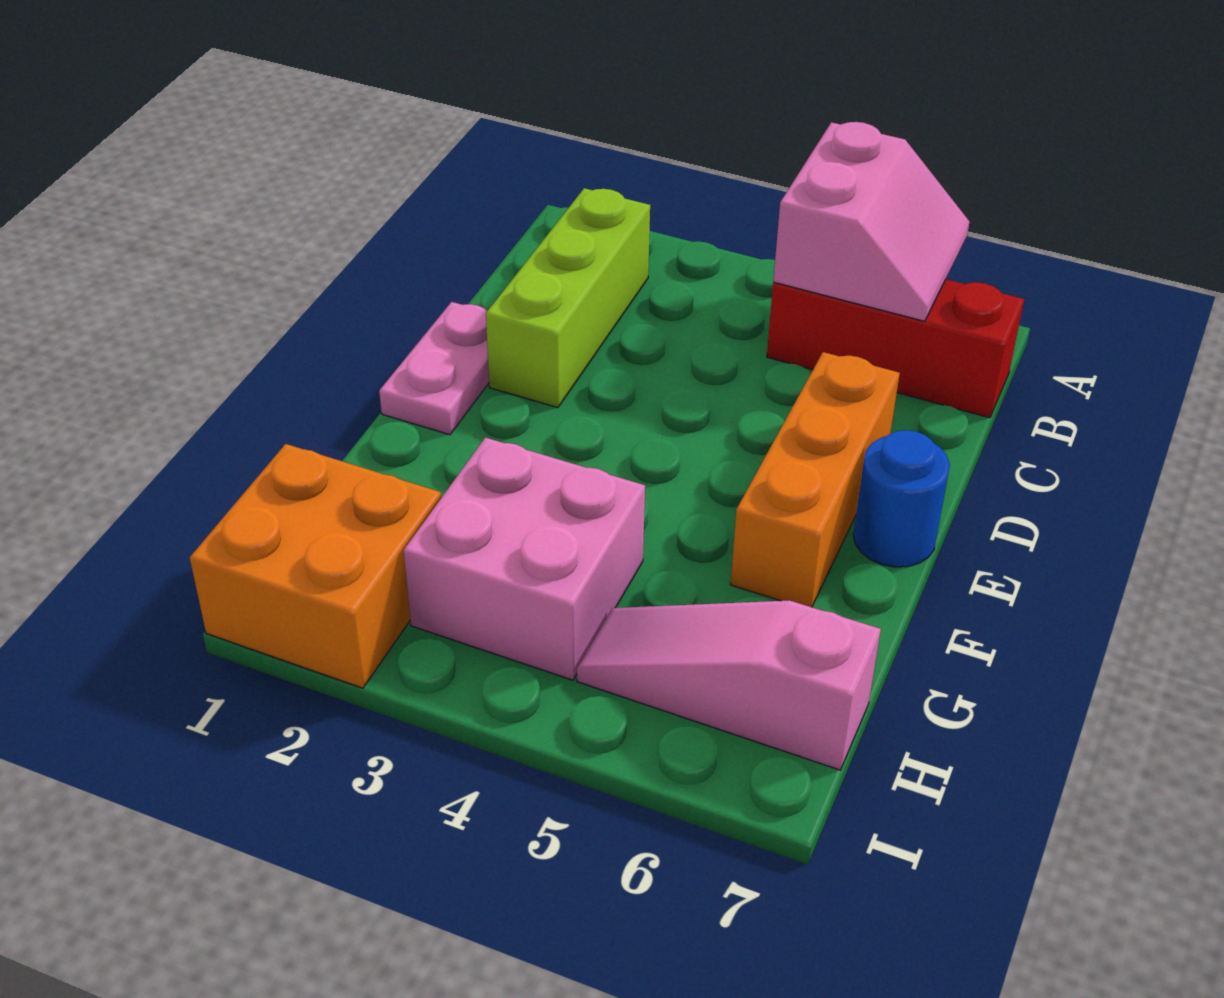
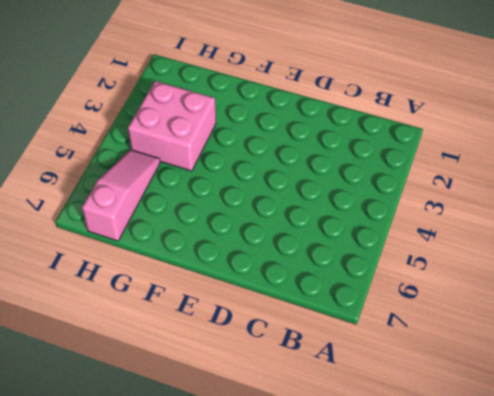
none -> lime brick B2:D2 level 1
none -> red brick B5:B7 level 1

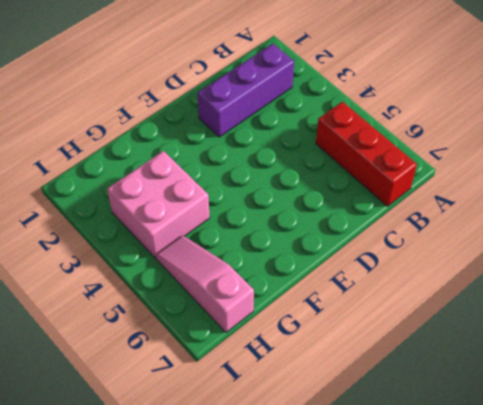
purple brick B2:D2 level 1 -> lime brick B2:D2 level 1
none -> pink plate D1:E1 level 1
none -> orange brick D6:F6 level 1

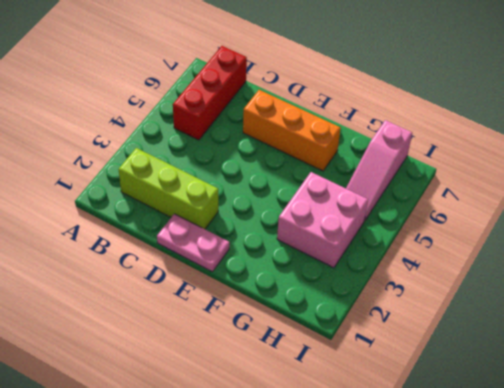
none -> blue round brick E7 level 1
none -> orange brick H1:I2 level 1

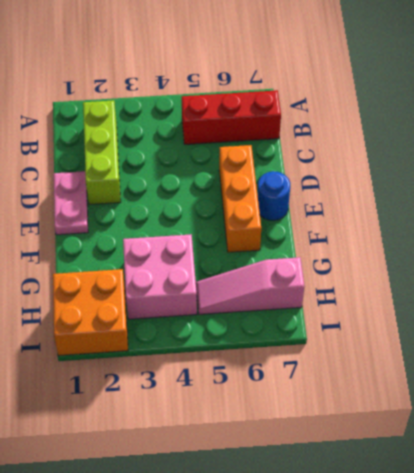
none -> pink slope A5:B6 level 2 top 5

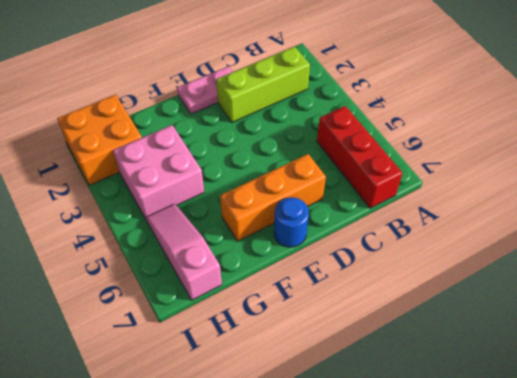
none -> pink slope A5:B6 level 2 top 5

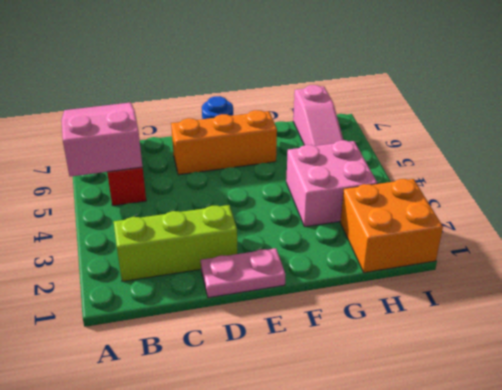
pink slope A5:B7 level 2 top 5 -> pink slope A5:B6 level 2 top 5

